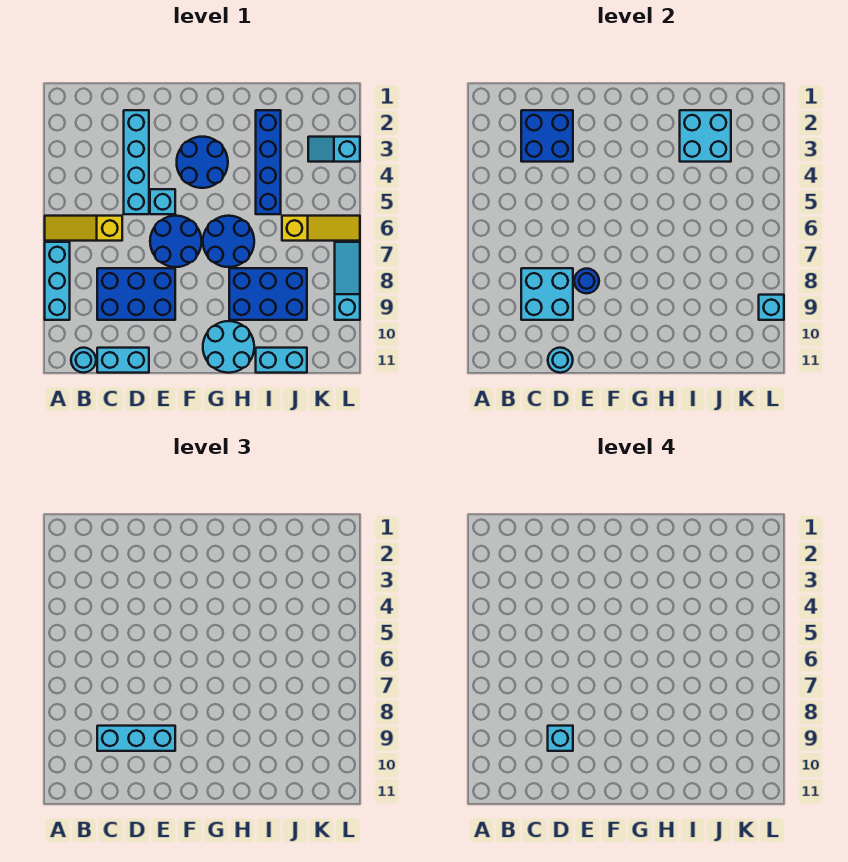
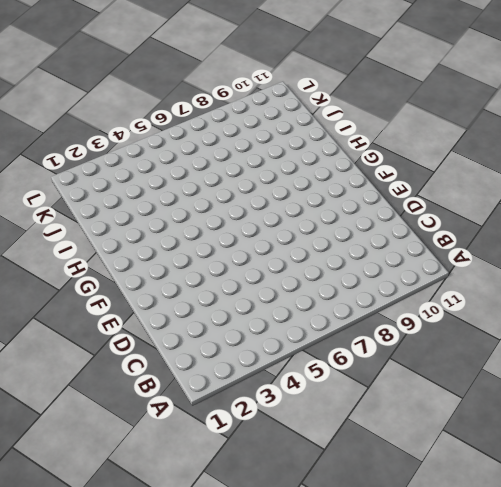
none -> yellow slope A6:C6 level 1 top C
none -> cyan brick A7:A9 level 1
none -> cyan round brick B11 level 1

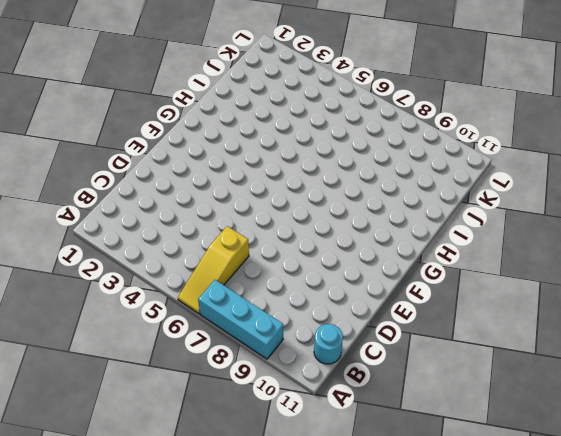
none -> blue brick C8:E9 level 1
none -> cyan brick C11:D11 level 1
none -> cyan brick D2:D5 level 1

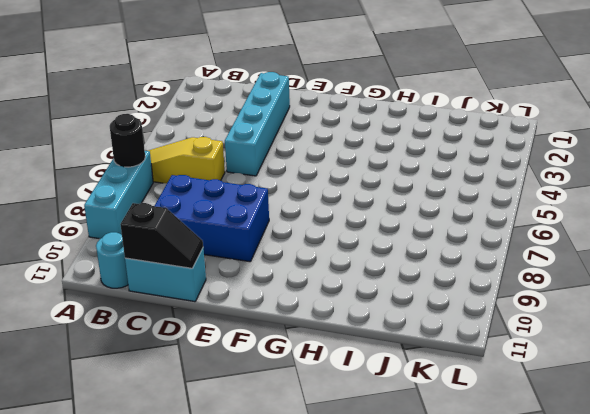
black round brick A7 level 2 -> none
black slope C11:D11 level 2 top C -> cyan round brick D11 level 2
none -> cyan brick E5 level 1
none -> blue round brick E6:F7 level 1
none -> blue round brick F3:G4 level 1

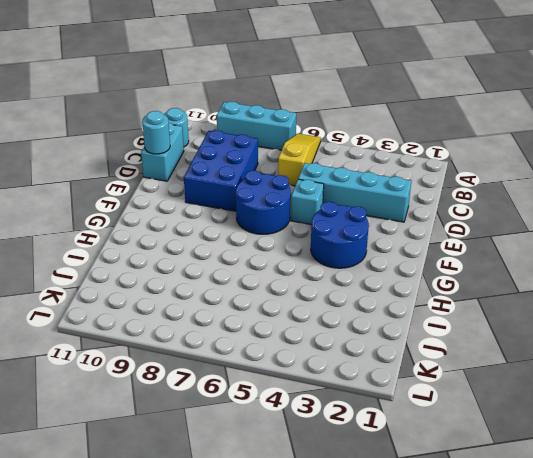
none -> blue round brick G6:H7 level 1
none -> cyan round brick G10:H11 level 1
none -> blue brick H8:J9 level 1

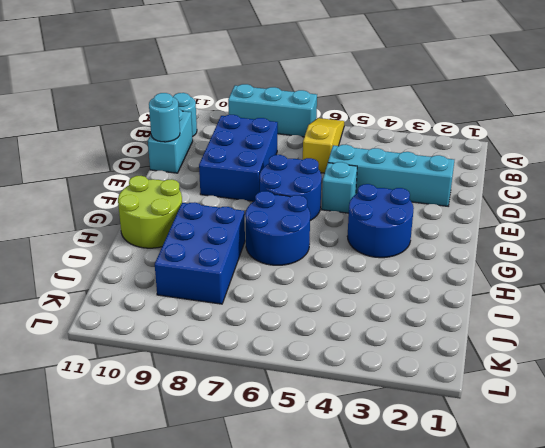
lime round brick G10:H11 level 1 -> cyan round brick G10:H11 level 1
none -> blue brick I2:I5 level 1
none -> cyan brick I11:J11 level 1
none -> yellow slope J6:L6 level 1 top J

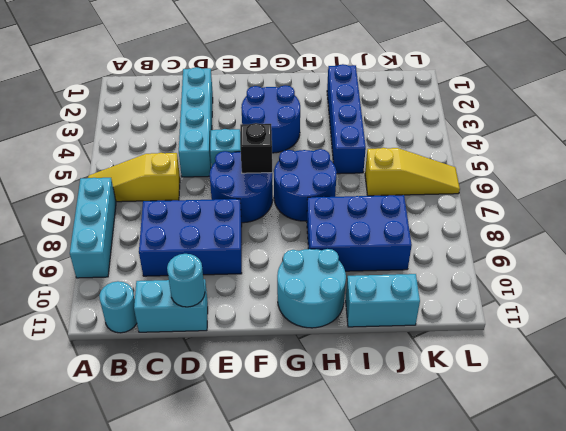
black brick F6 level 2 -> none
none -> cyan slope K3:L3 level 1 top L
none -> cyan slope L7:L9 level 1 top 9
none -> blue brick C2:D3 level 2

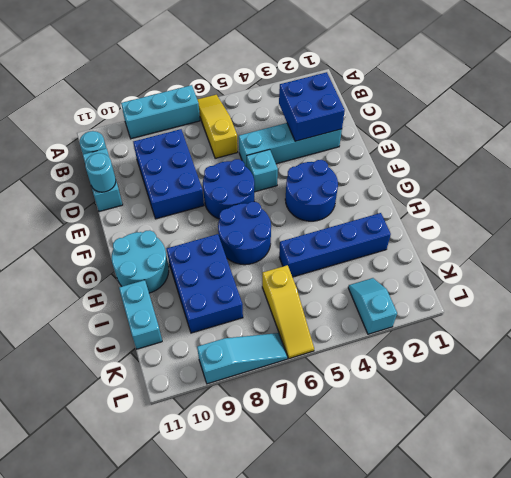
none -> cyan brick C8:D9 level 2
none -> blue round brick E8 level 2
none -> cyan brick I2:J3 level 2

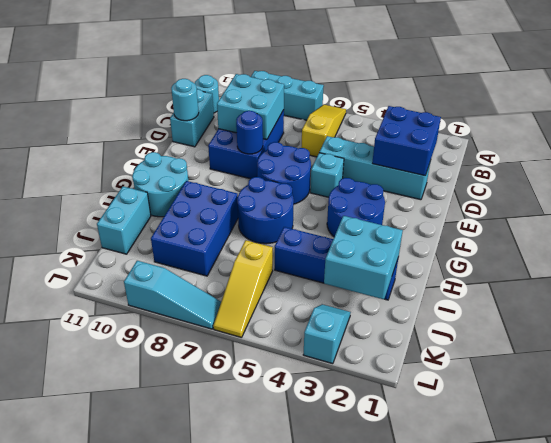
none -> cyan brick L9 level 2
none -> cyan brick C9:E9 level 3
none -> cyan brick D9 level 4

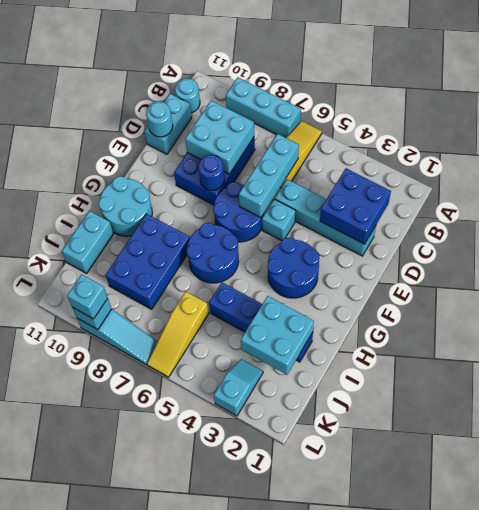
cyan brick C6:E6 level 2 -> cyan brick C9:E9 level 3
cyan brick L9 level 3 -> cyan brick D9 level 4

